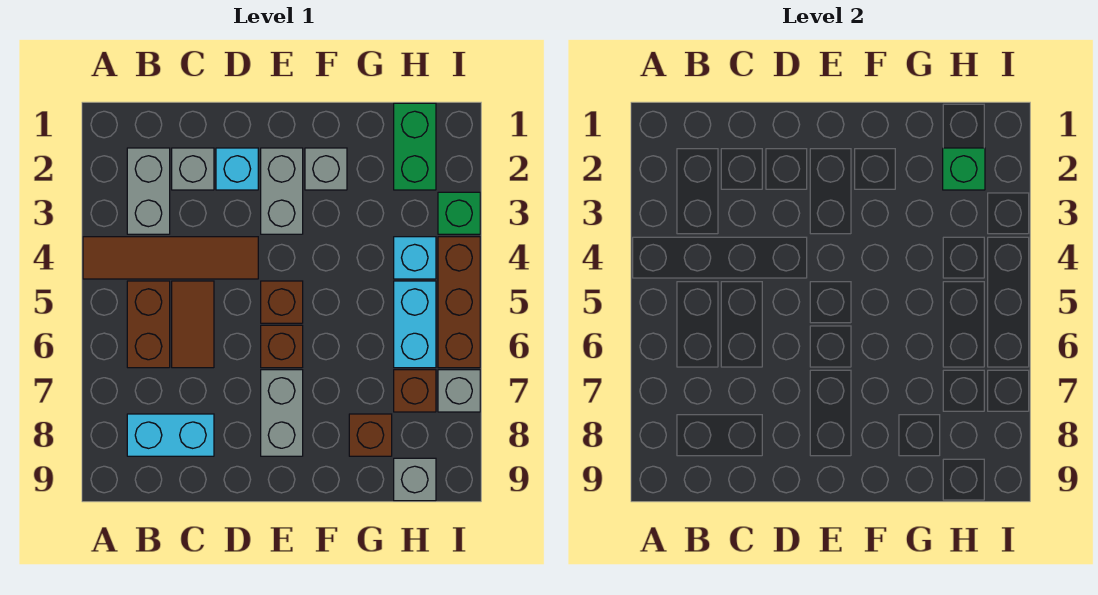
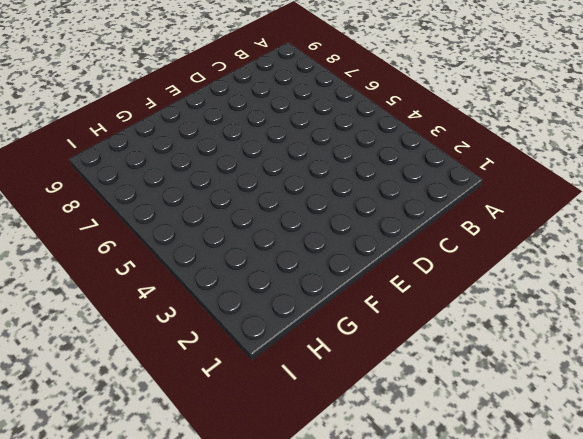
none -> brown tile A4:D4 level 1
none -> grey brick B2:B3 level 1
none -> brown brick B5:B6 level 1

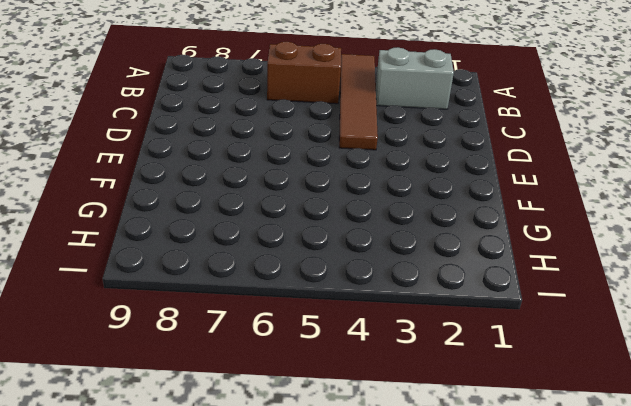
none -> cyan brick B8:C8 level 1
none -> grey brick C2 level 1
none -> brown tile C5:C6 level 1

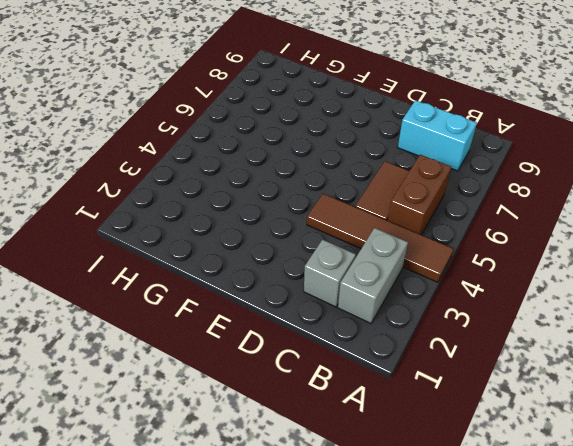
none -> cyan brick D2 level 1
none -> grey brick E2:E3 level 1
none -> brown brick E5 level 1

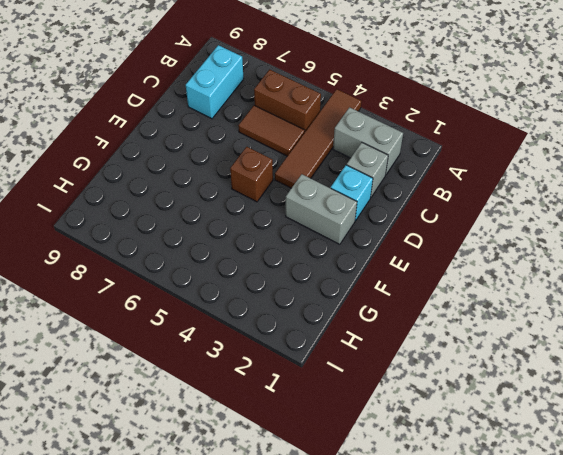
none -> brown brick E6 level 1
none -> grey brick E7:E8 level 1
none -> grey brick F2 level 1

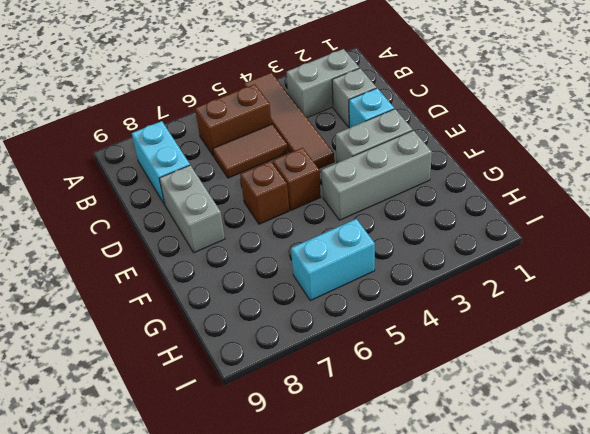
grey brick D8:E8 level 1 -> grey brick E7:E8 level 1
grey brick F2:F4 level 1 -> grey brick F2 level 1
none -> brown brick G8 level 1
none -> green brick H1:H2 level 1
none -> cyan brick H4 level 1

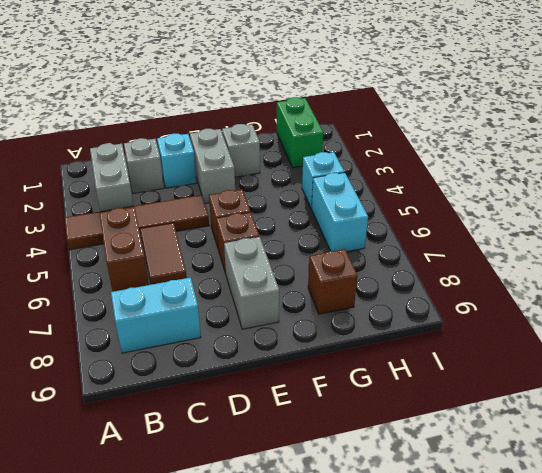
none -> brown brick H7 level 1
none -> grey brick H9 level 1
none -> green brick I3 level 1

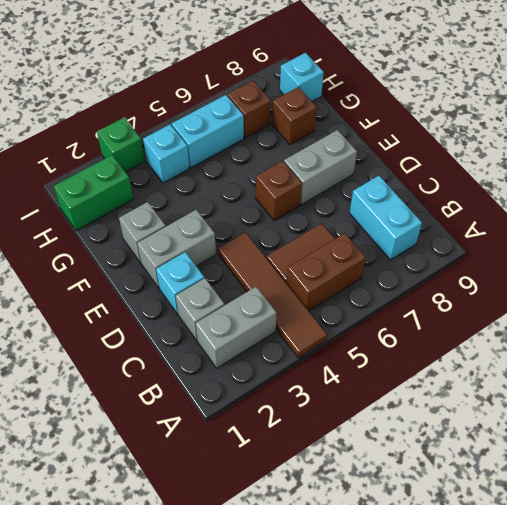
cyan brick H9 level 1 -> grey brick H9 level 1
none -> brown brick E5 level 1
none -> brown brick I4:I6 level 1
none -> grey brick I7 level 1

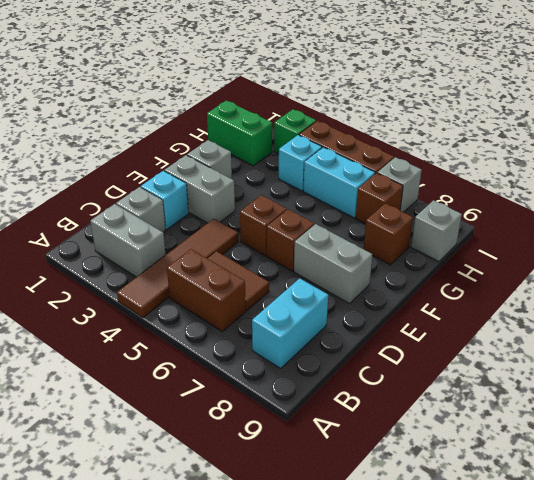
none -> green brick H2 level 2

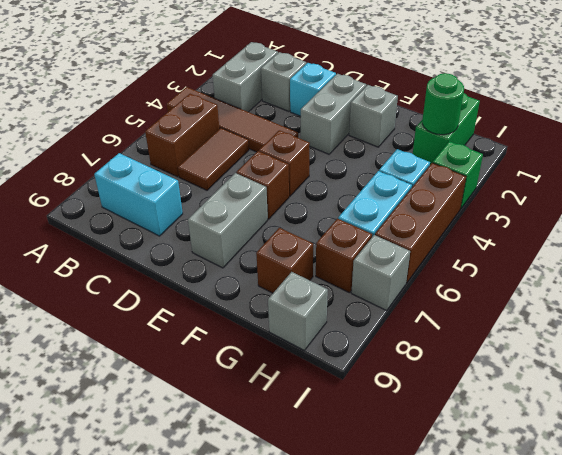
green round brick H2 level 2 -> green brick H2 level 2

